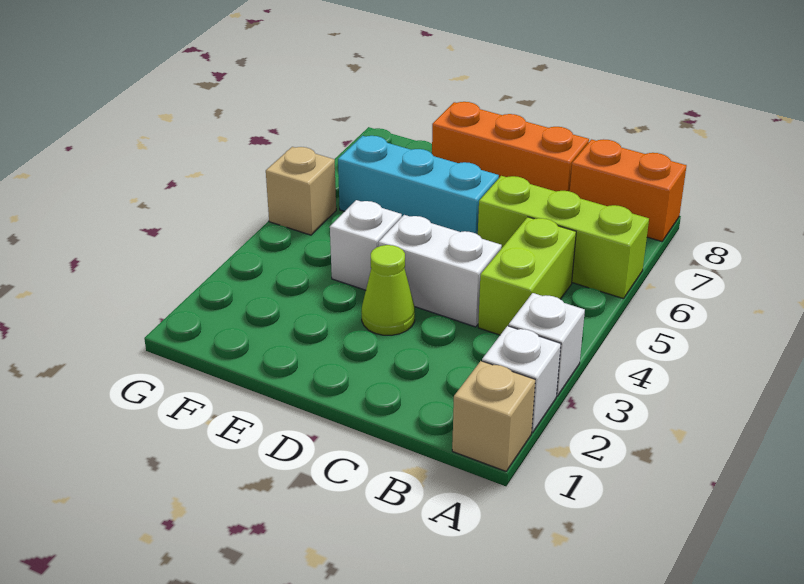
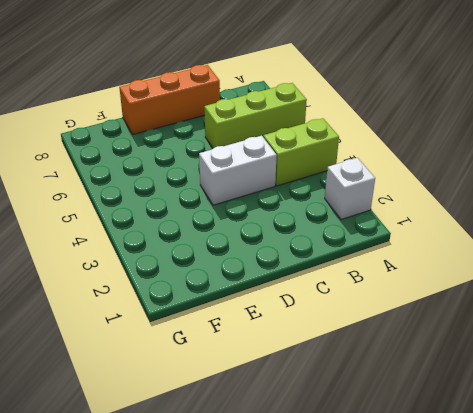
lime brick A4:B4 level 1 -> lime brick B4:B5 level 1
none -> tan brick A1 level 1
none -> white brick A3 level 1
none -> orange brick A8:B8 level 1

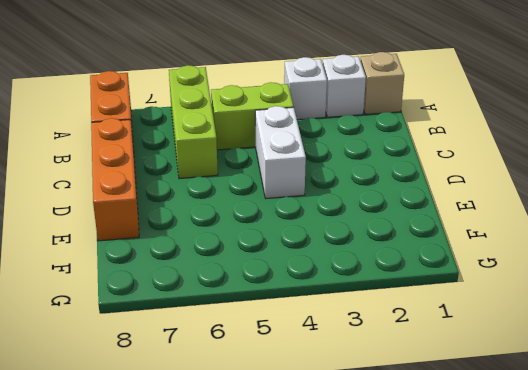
none -> lime cone D3 level 1
none -> cyan brick D6:F6 level 1
none -> white brick E4 level 1

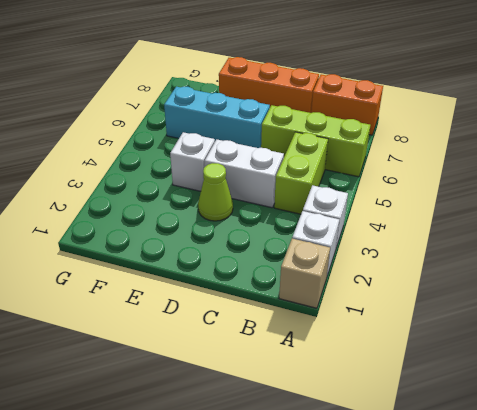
none -> tan brick G5 level 1

